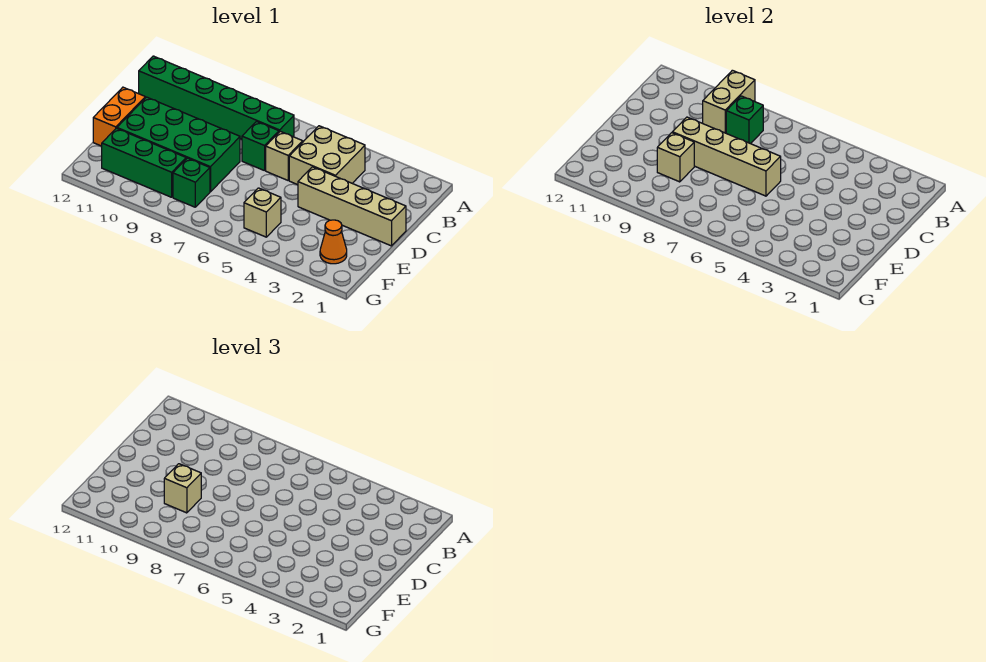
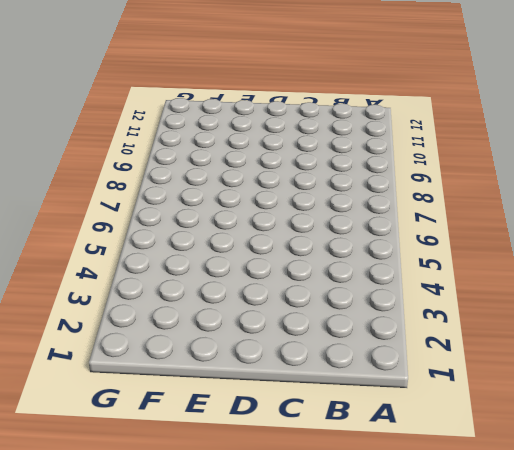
none -> tan brick B4:C5 level 1
none -> green brick B7:B12 level 1
none -> tan brick C6 level 1

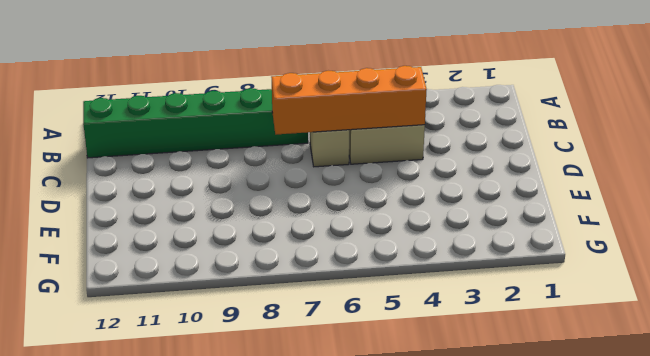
orange brick C4:C7 level 2 -> none
none -> green brick C7 level 1
none -> tan brick D1:D4 level 1
none -> green brick D8:E11 level 1

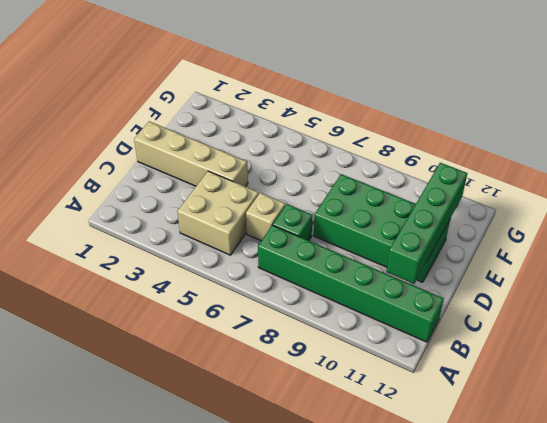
green brick C11:F11 level 2 -> none
none -> orange brick D12:E12 level 1
none -> orange cone F2 level 1
none -> tan brick F5 level 1

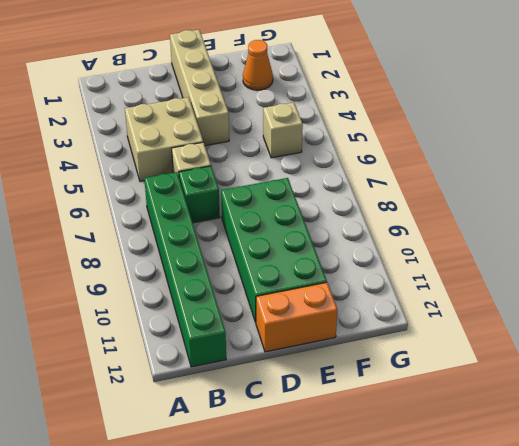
none -> green brick F8 level 1
none -> green brick F9:F11 level 1
none -> tan brick A9:B9 level 2

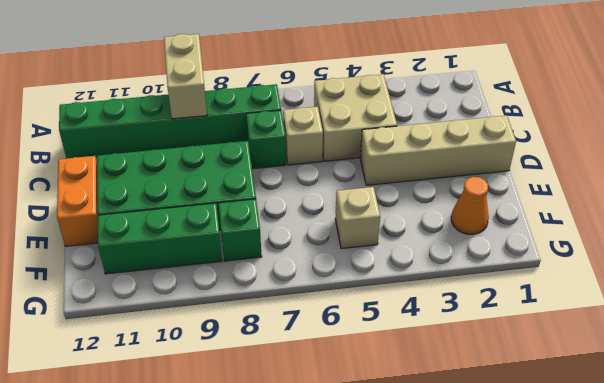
none -> green brick B8 level 2
none -> tan brick D6:D9 level 2
none -> tan brick E9 level 2

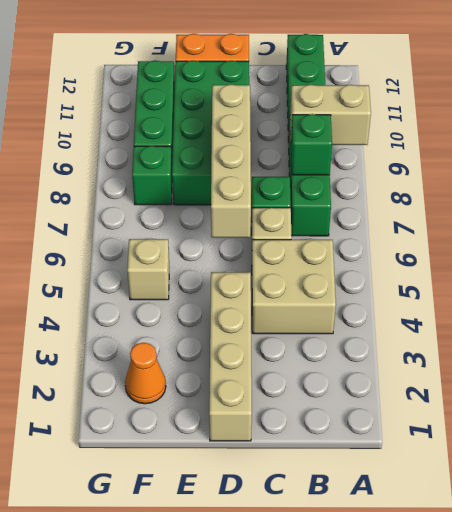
none -> tan brick E9 level 2
none -> tan brick E9 level 3

